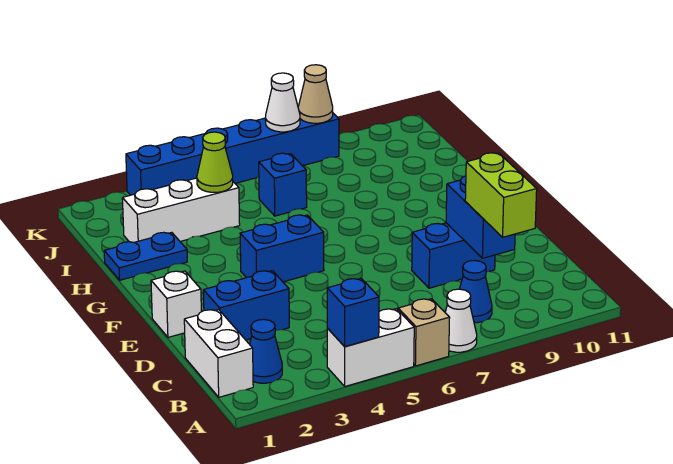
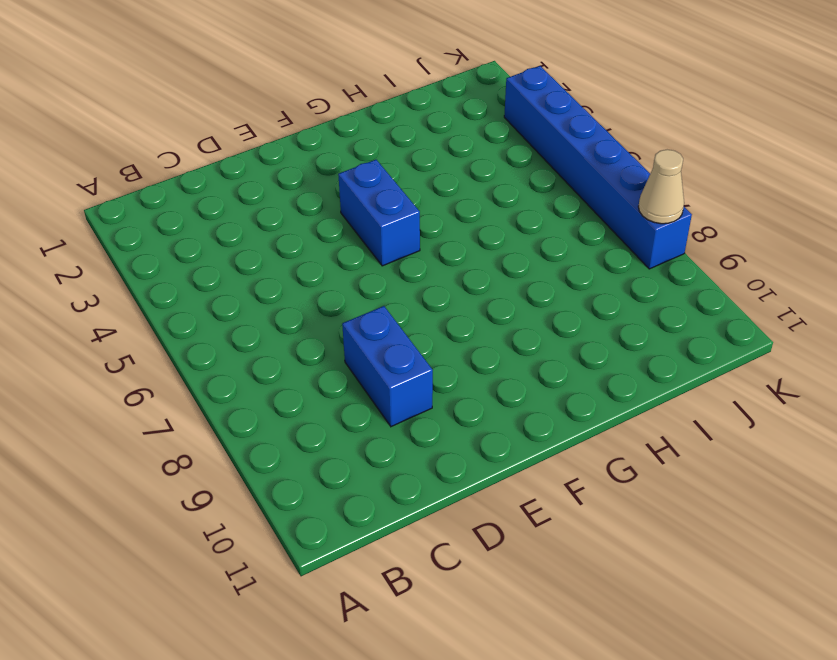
none -> white brick A4:A5 level 1
none -> tan brick A6 level 1
none -> white cone A7 level 1

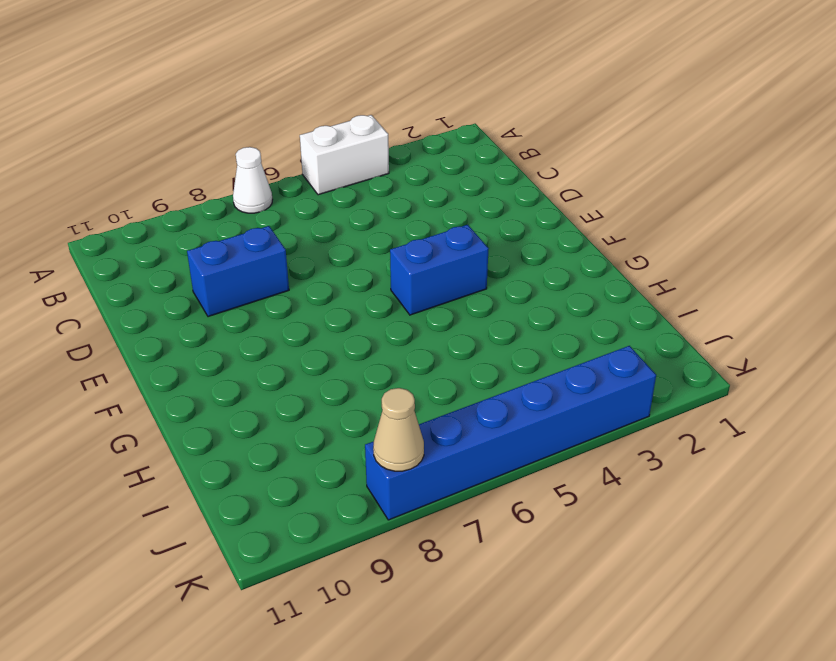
none -> tan brick A6 level 1
none -> white brick B1:C1 level 1
none -> blue cone B2 level 1

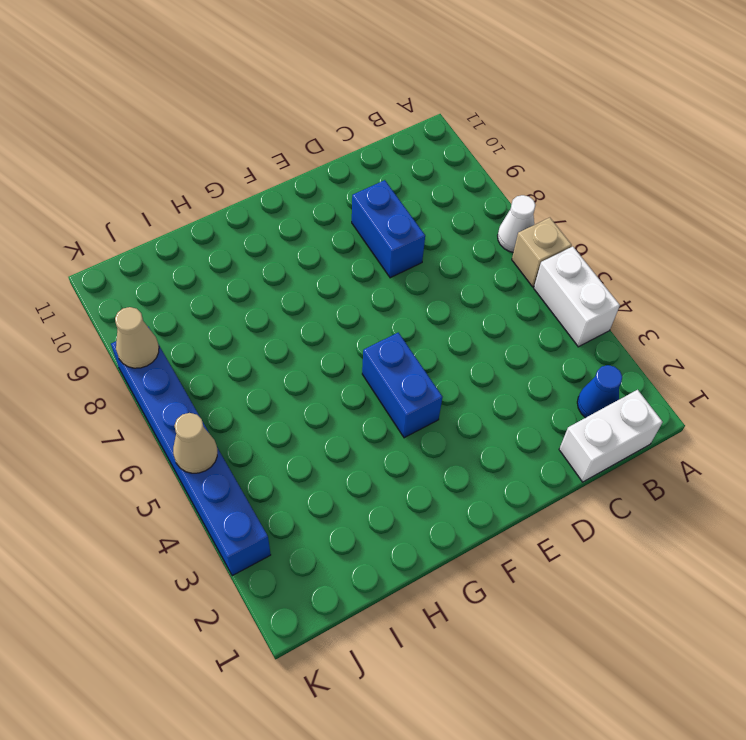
tan cone K5 level 2 -> none
none -> blue cone B8 level 1
none -> blue brick D2:D3 level 1
none -> white brick E1 level 1

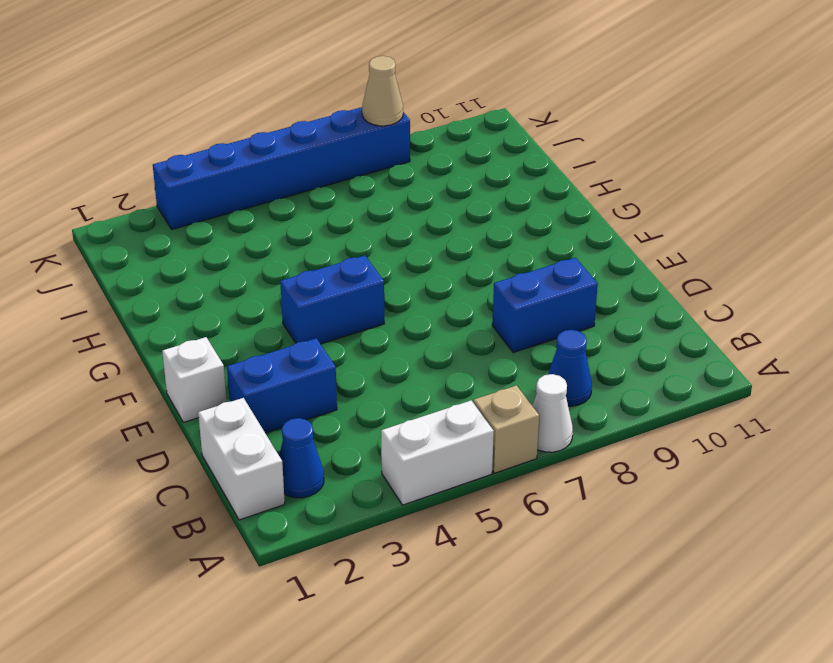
none -> blue plate H1:H2 level 1
none -> white brick I2:I4 level 1
none -> blue brick I6 level 1

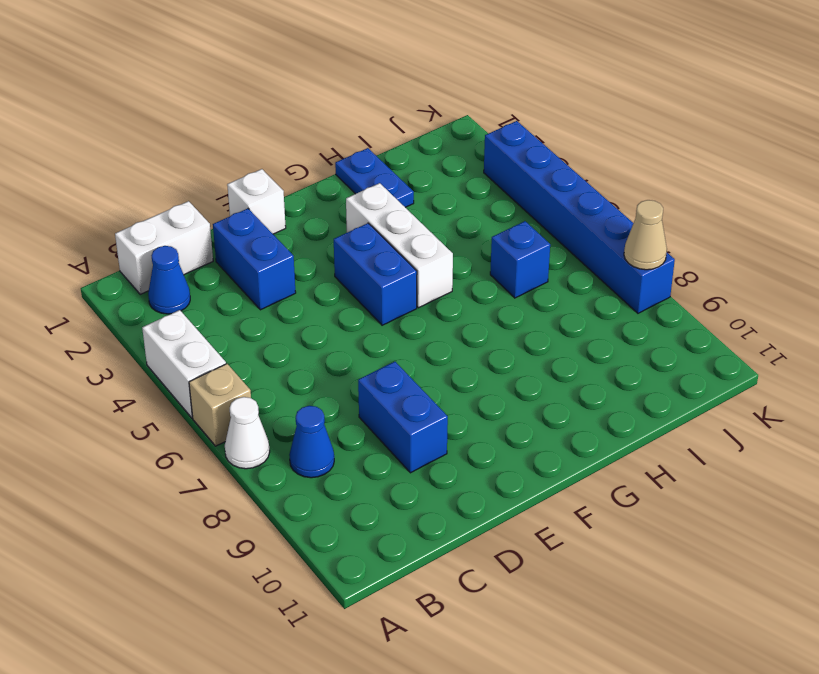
white brick G3:G5 level 1 -> white brick I2:I4 level 1
none -> blue brick A4 level 2
none -> blue brick C9:D9 level 2
none -> lime cone I4 level 2

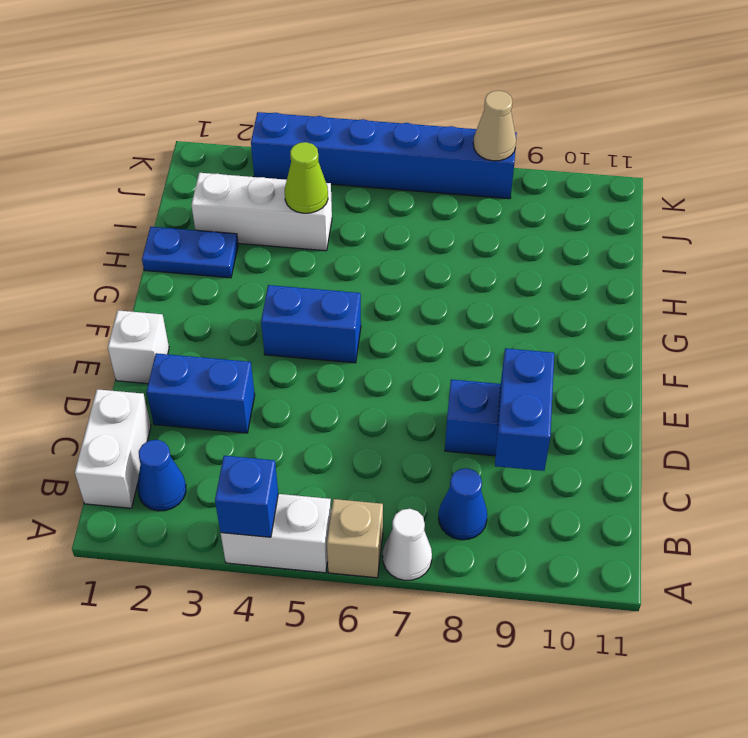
none -> blue brick I6 level 1
none -> white cone K7 level 2
none -> lime brick B9:C9 level 3

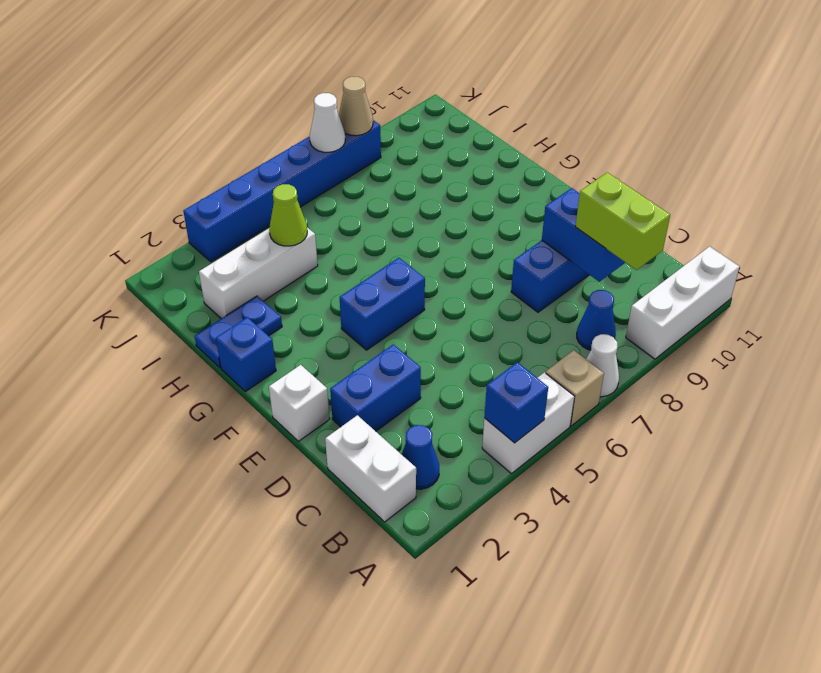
white brick A9:A11 level 1 -> none
blue brick G1 level 1 -> blue brick I6 level 1

